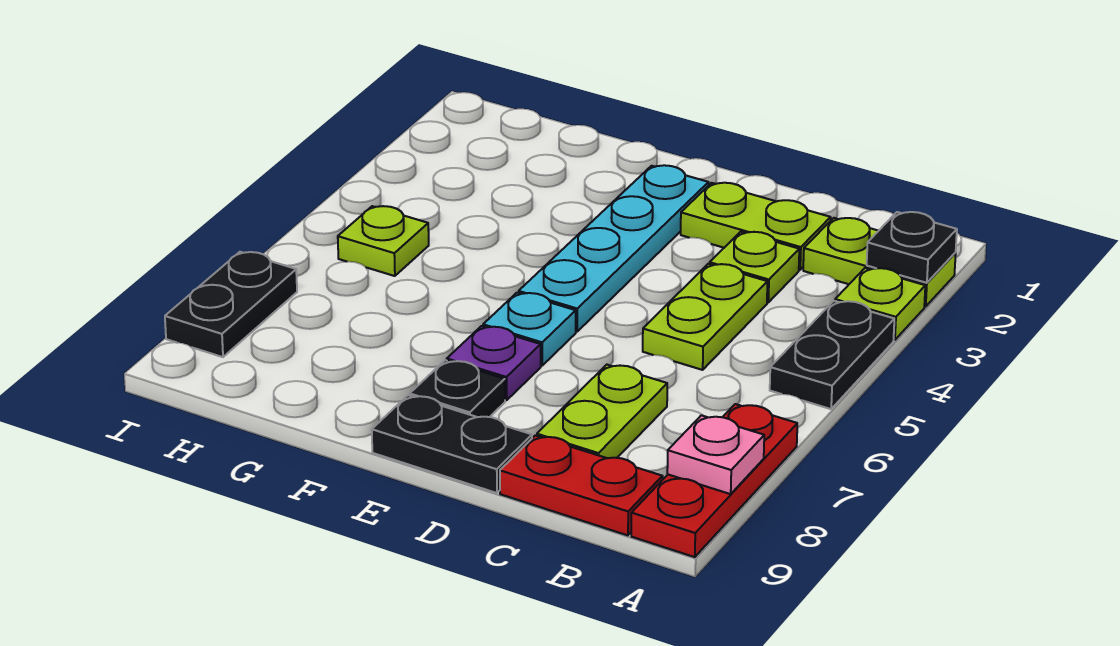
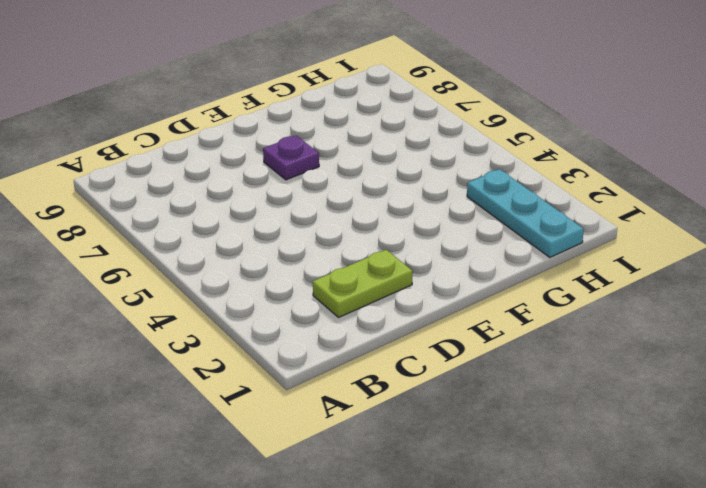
cyan plate H1:H3 level 1 -> none
none -> lime plate A2:B2 level 1
none -> lime plate A3 level 1
none -> black plate A4:A5 level 1

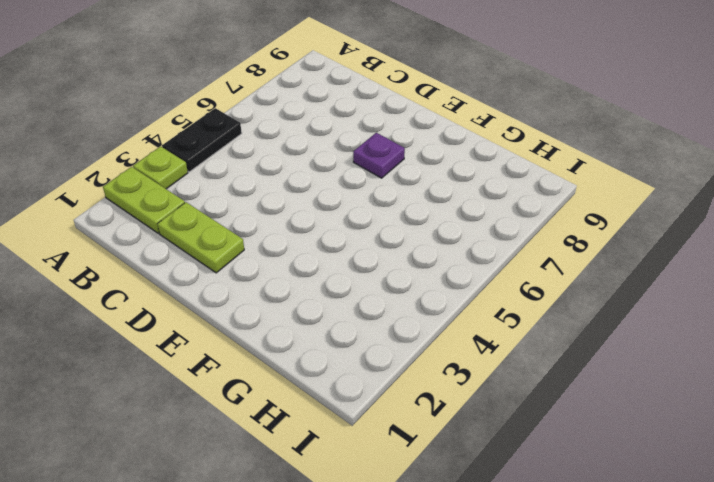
none -> red plate A7:A9 level 1
none -> red plate B9:C9 level 1
none -> lime plate C3 level 1

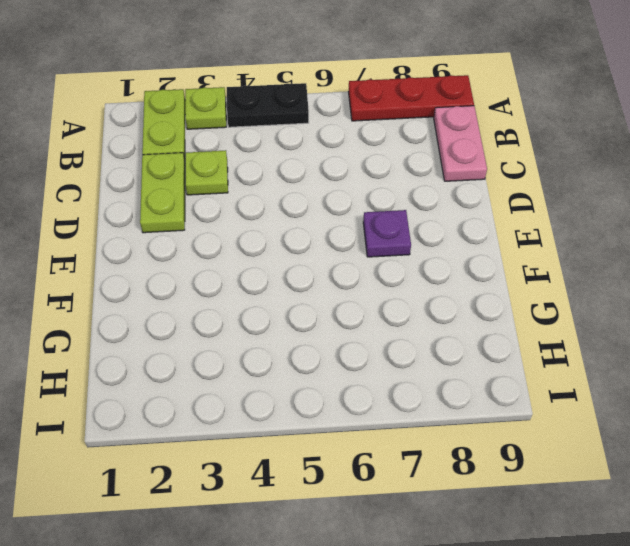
pink plate B9:C9 level 1 -> red plate B9:C9 level 1
none -> lime plate C4:C5 level 1
none -> lime plate C7:C8 level 1
none -> black plate D9:E9 level 1

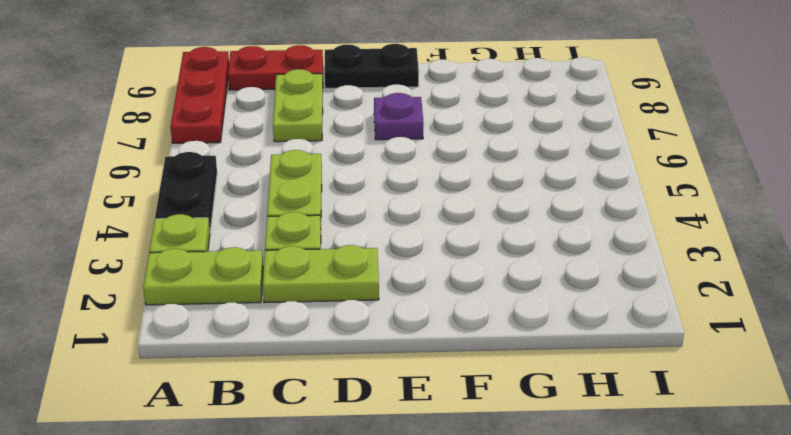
none -> cyan plate E2:E5 level 1
none -> cyan plate E6 level 1
none -> black plate E8 level 1

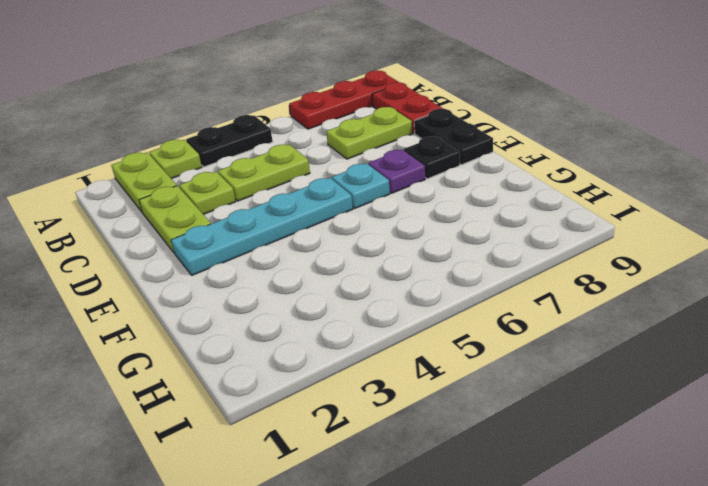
none -> lime plate H5 level 1
none -> black plate I7:I8 level 1
none -> black plate A2 level 2

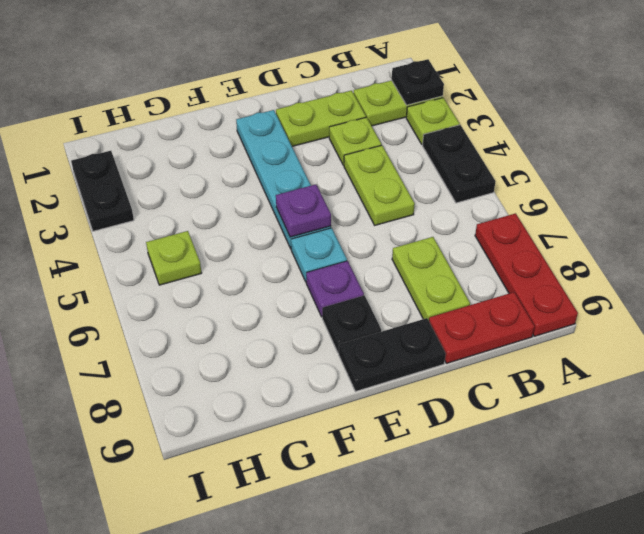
purple plate E5 level 2 -> none
black plate I2:I3 level 1 -> black plate I7:I8 level 1
none -> pink plate A8 level 2

